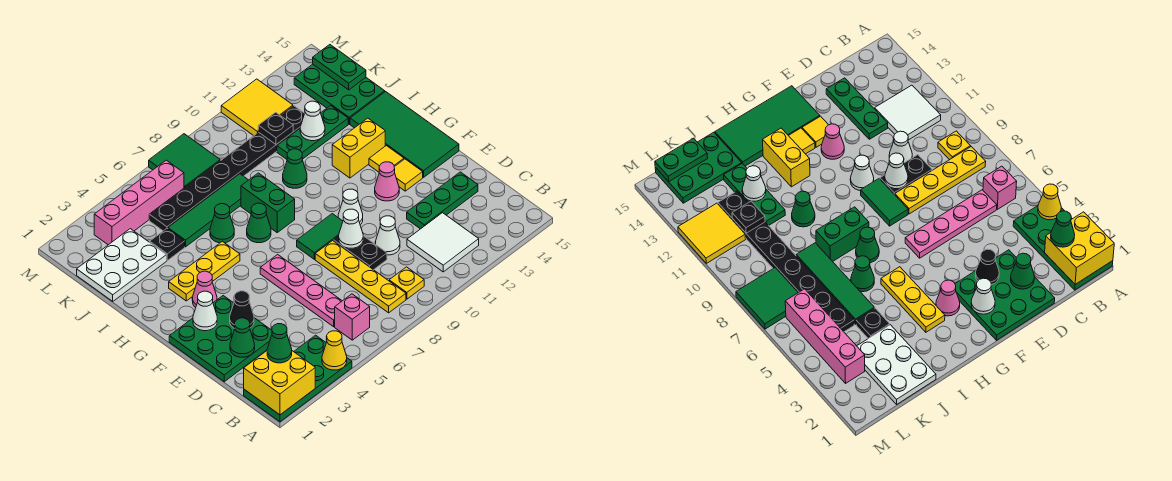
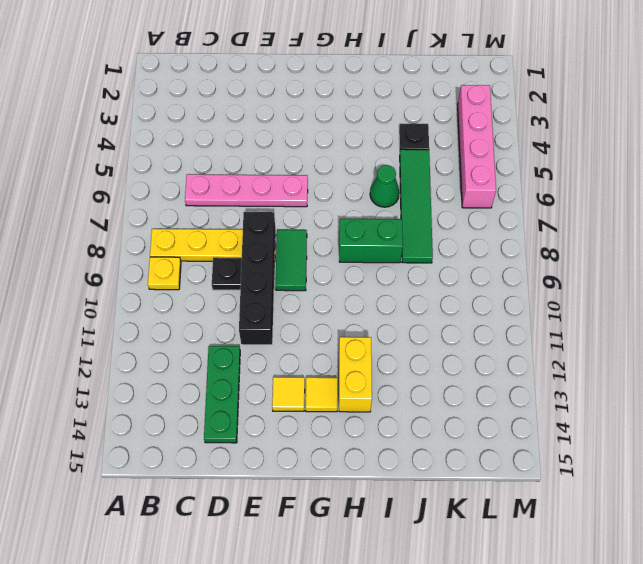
black brick E8:E11 level 2 -> white cone E9 level 2
none -> green plate A1:B4 level 1
none -> pink brick B6 level 1
none -> white tile B11:C12 level 1
none -> green plate D1:F3 level 1

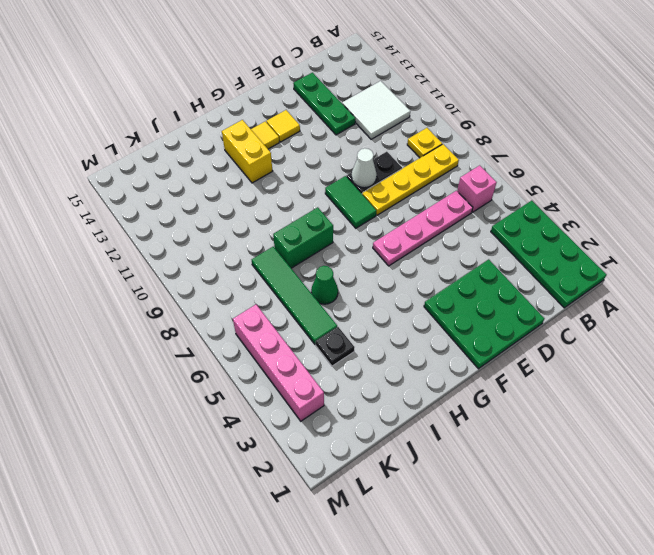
none -> white cone D10 level 1
none -> white cone F10 level 1
none -> pink cone F12 level 1
none -> green tile F14:I15 level 1

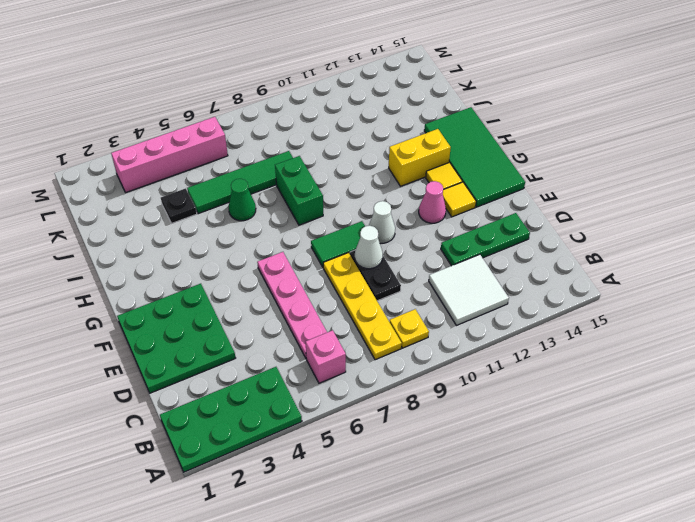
none -> white cone D10 level 1
none -> pink cone G3 level 1
none -> yellow plate H3:H5 level 1
none -> green cone H7 level 1

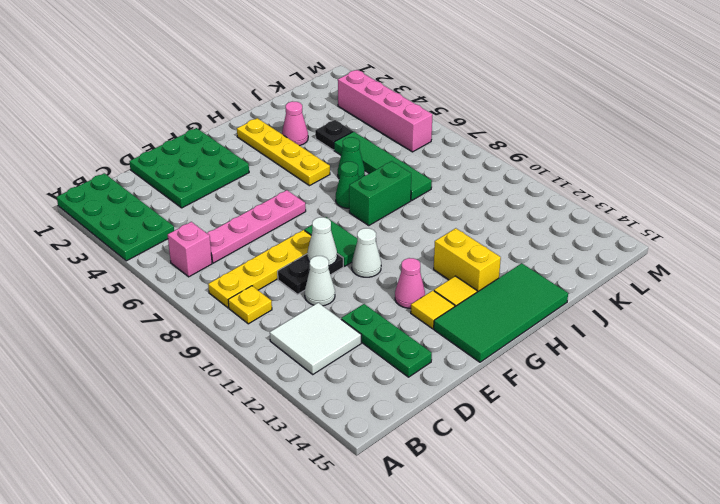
yellow plate H2:H5 level 1 -> yellow plate H3:H5 level 1
pink cone I3 level 1 -> pink cone G3 level 1
none -> green cone I10 level 1
none -> white plate J1:K3 level 1
none -> green plate J11:J13 level 1
none -> green plate J14:L15 level 1

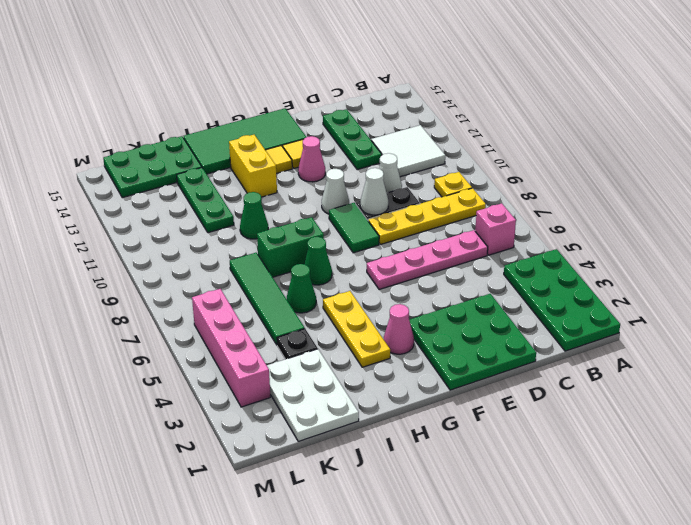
none -> black plate K5:K12 level 1
none -> green tile L7:M8 level 1
none -> yellow tile L11:M12 level 1
none -> yellow brick A1:B2 level 2

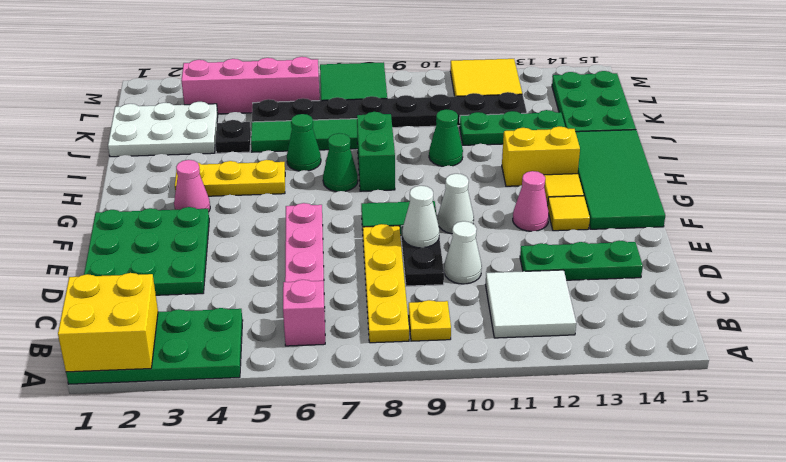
none -> yellow cone A4 level 2
none -> green cone D2 level 2
none -> black cone E3 level 2
none -> white cone F2 level 2

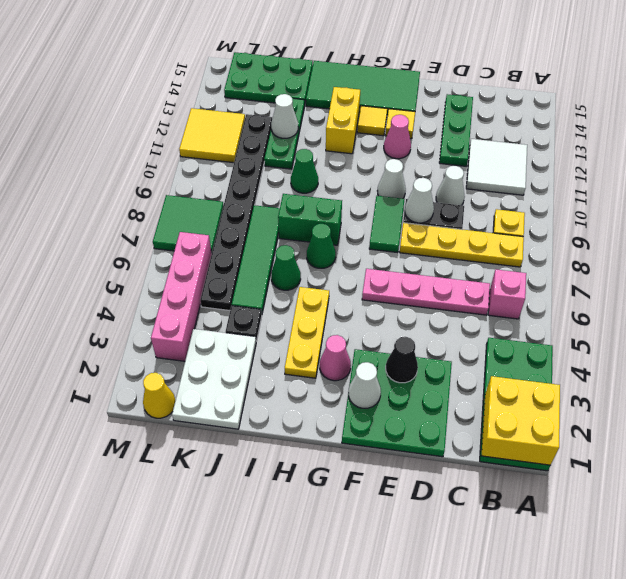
yellow cone L1 level 1 -> yellow cone A4 level 2
none -> green cone D2 level 2
none -> black plate K11 level 2
none -> green plate K15:L15 level 2
none -> green cone B2 level 3

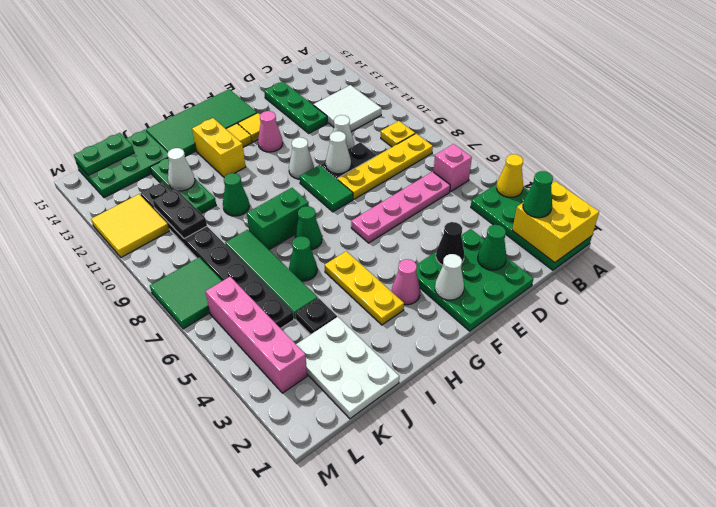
black plate K10:K11 level 2 -> black plate K11 level 2

